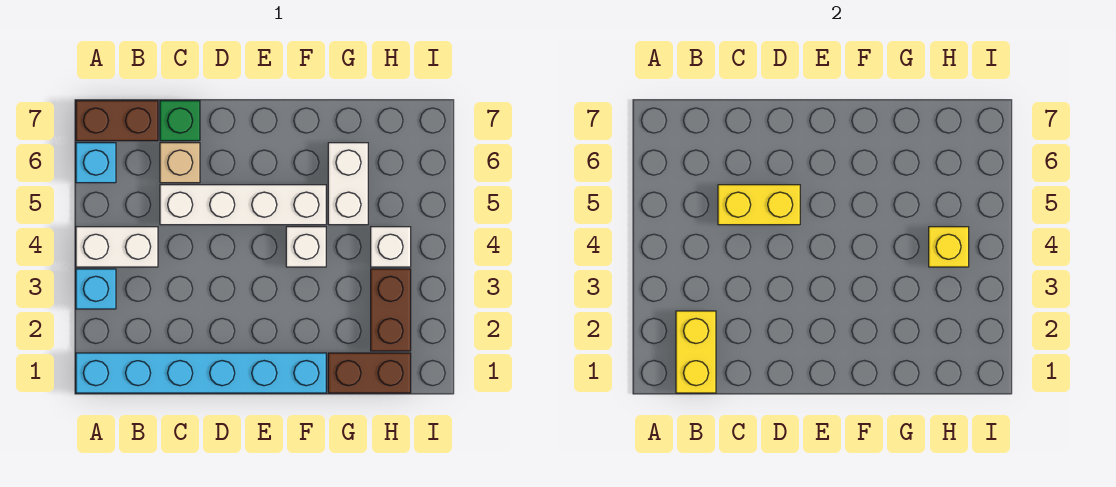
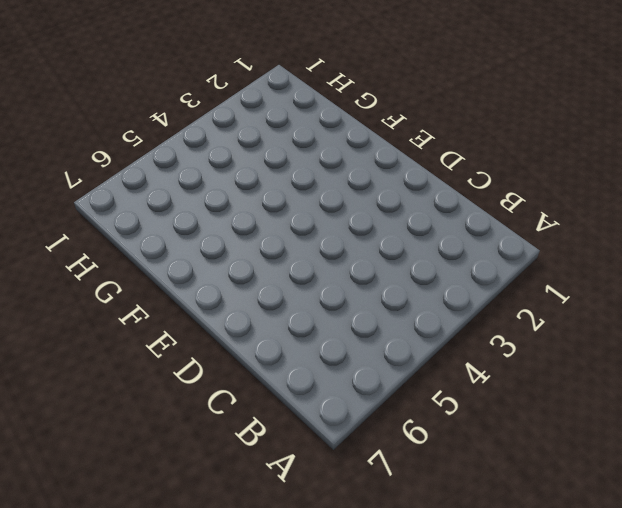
none -> cyan brick A1:F1 level 1
none -> cyan brick A3 level 1
none -> white brick A4:B4 level 1

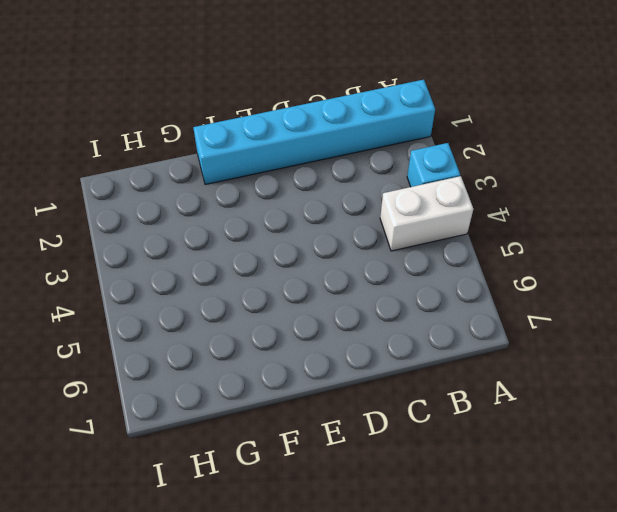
none -> cyan brick A6 level 1
none -> brown brick A7:B7 level 1
none -> white brick C5:F5 level 1

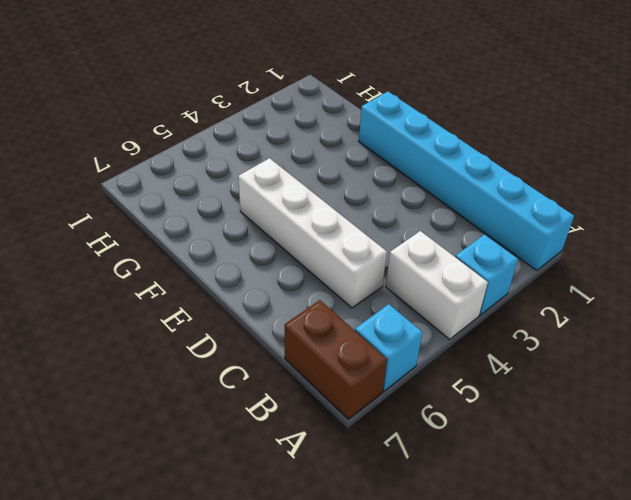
none -> tan brick C6 level 1
none -> green brick C7 level 1
none -> white brick F4 level 1

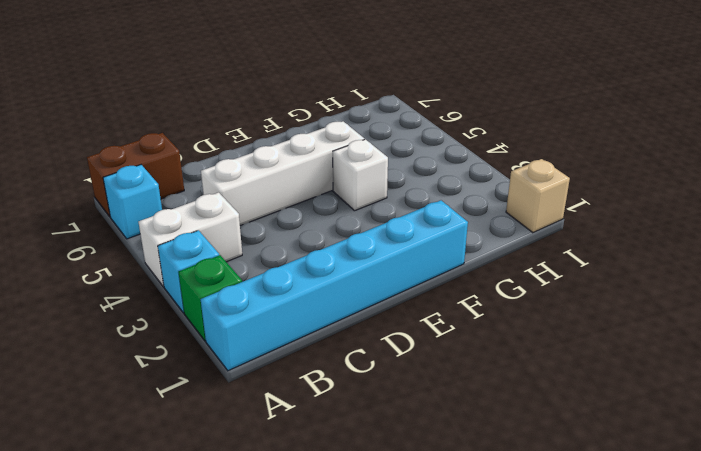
green brick A2 level 1 -> green brick C7 level 1
tan brick I1 level 1 -> tan brick C6 level 1
none -> brown brick G1:H1 level 1
none -> white brick G5:G6 level 1
none -> brown brick H2:H3 level 1

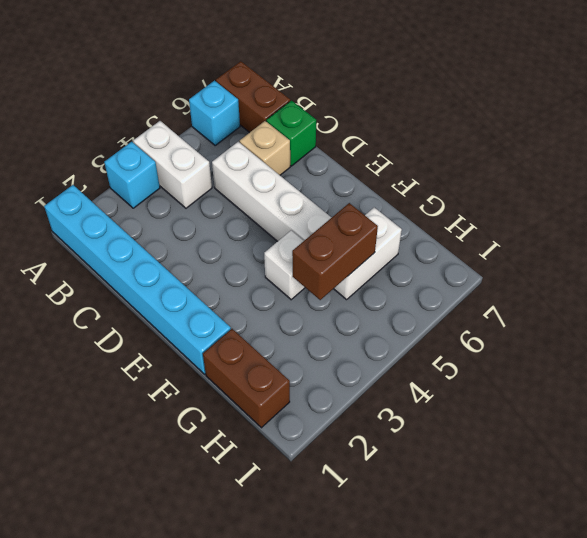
brown brick G4:G5 level 2 -> brown brick H2:H3 level 1
none -> white brick H4 level 1
none -> yellow brick B1:B2 level 2
none -> yellow brick C5:D5 level 2

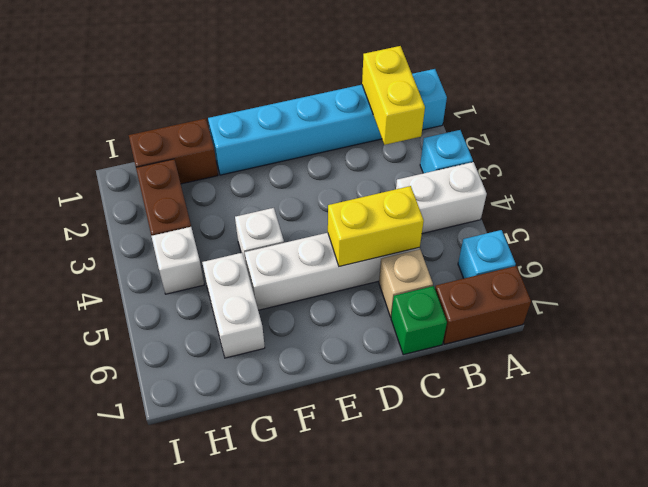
none -> yellow brick H4 level 2

